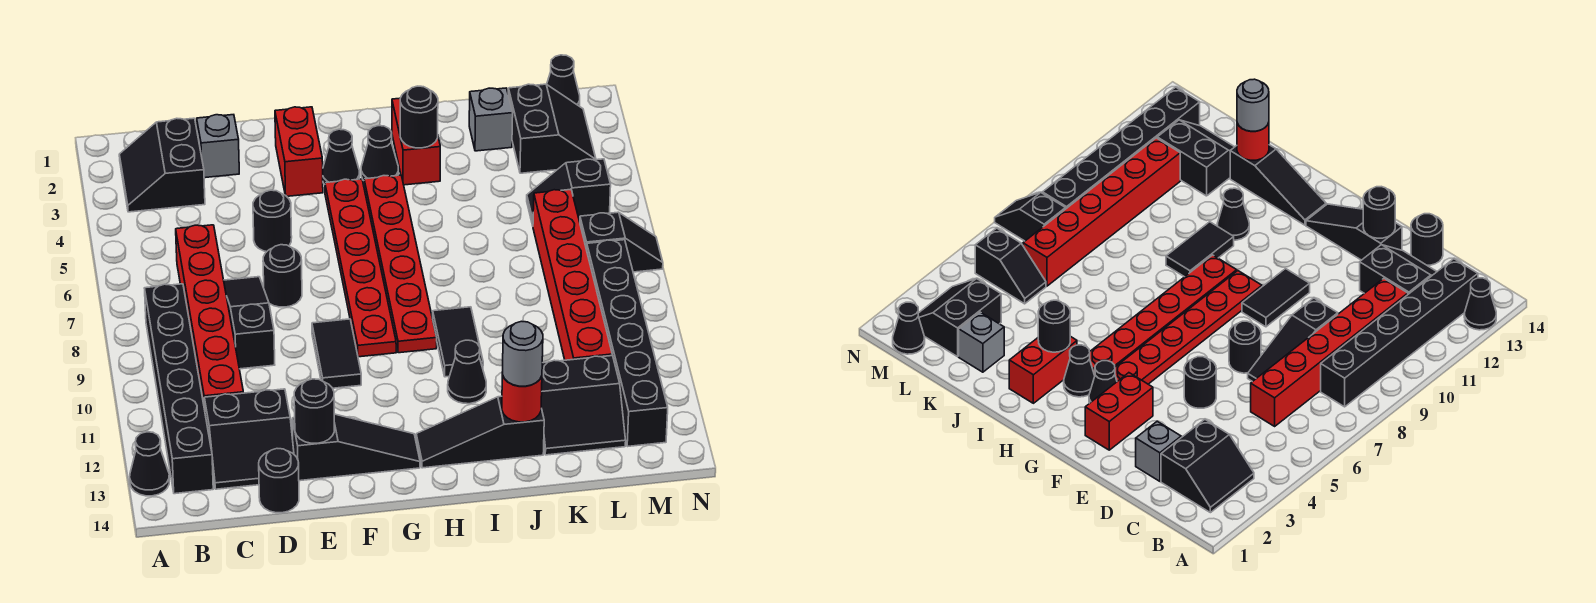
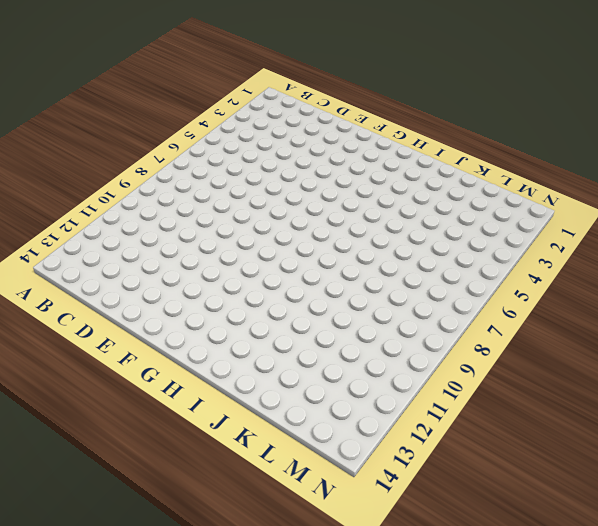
none -> black cone A13 level 1
none -> black slope B2:C3 level 1 top C
none -> black brick B8:B13 level 1
none -> red brick C6:C11 level 1

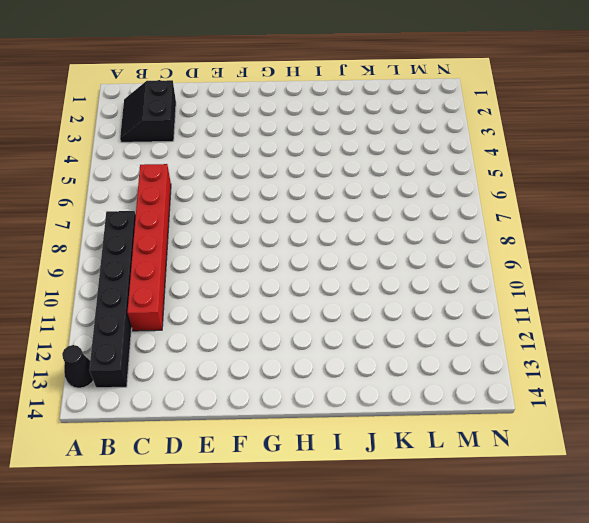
none -> black slope C12:D13 level 1 top 12
none -> grey brick D2 level 1
none -> black slope D7:D9 level 1 top 9
none -> black round brick D14 level 1

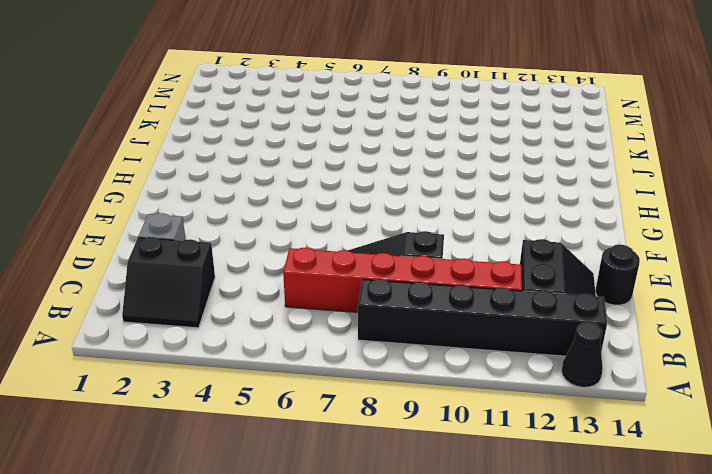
none -> black round brick E5 level 1
none -> black round brick E7 level 1
none -> black slope E13:G13 level 1 top E
none -> red brick F2:F3 level 1

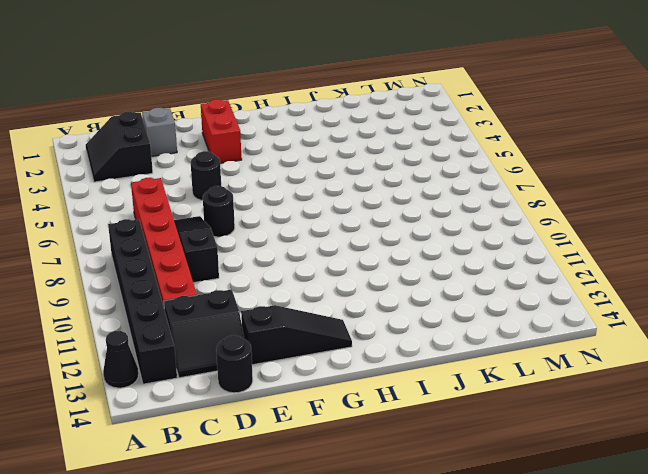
none -> black tile F9:F10 level 1
none -> black cone G3 level 1
none -> red plate G4:G9 level 1
none -> black cone H3 level 1

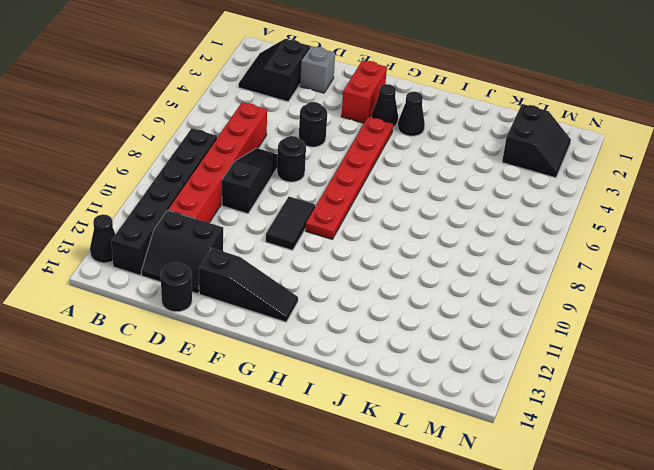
none -> red plate H4:H9 level 1
none -> black slope H13:J13 level 1 top J
none -> red brick I2:I3 level 1
none -> black tile I9:I10 level 1

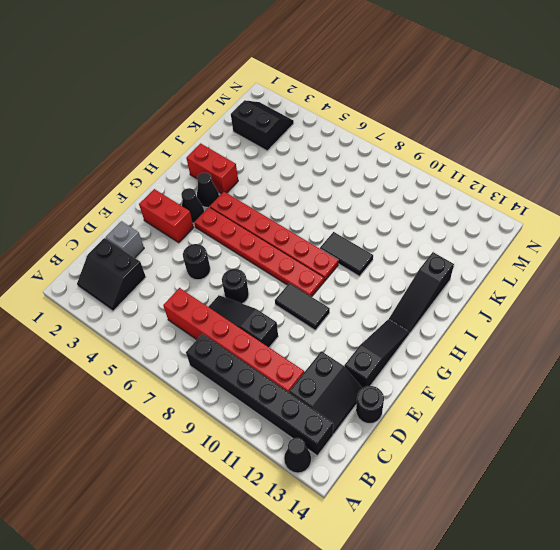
none -> black cone I11 level 1
none -> grey brick K2 level 1
none -> black slope K12:L13 level 1 top 12
none -> black slope L5:M5 level 1 top M

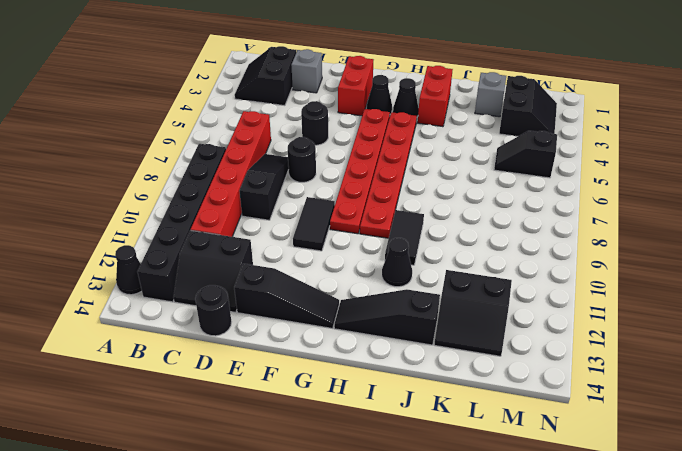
none -> red brick L6:L11 level 1
none -> black cone M1 level 1
none -> black slope M7:N7 level 1 top M
none -> black brick M8:M13 level 1

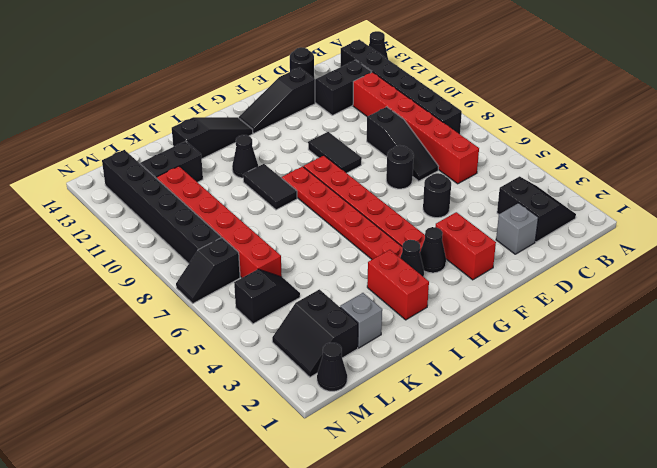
none -> black round brick E13 level 2
none -> black round brick I3 level 2
none -> red round brick J13 level 2
none -> grey round brick J13 level 3

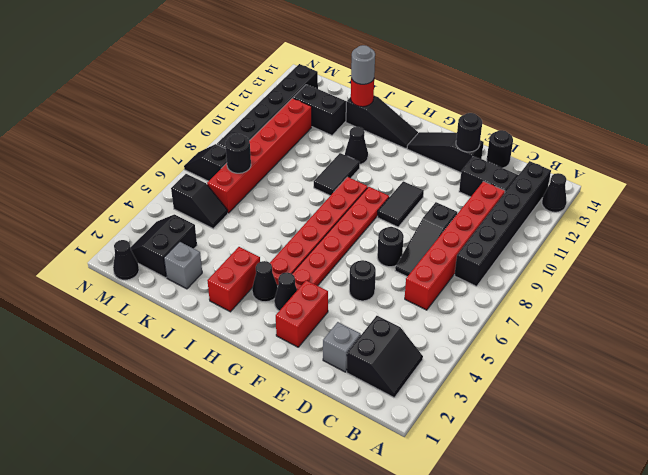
black round brick L7 level 2 -> black round brick I3 level 2

